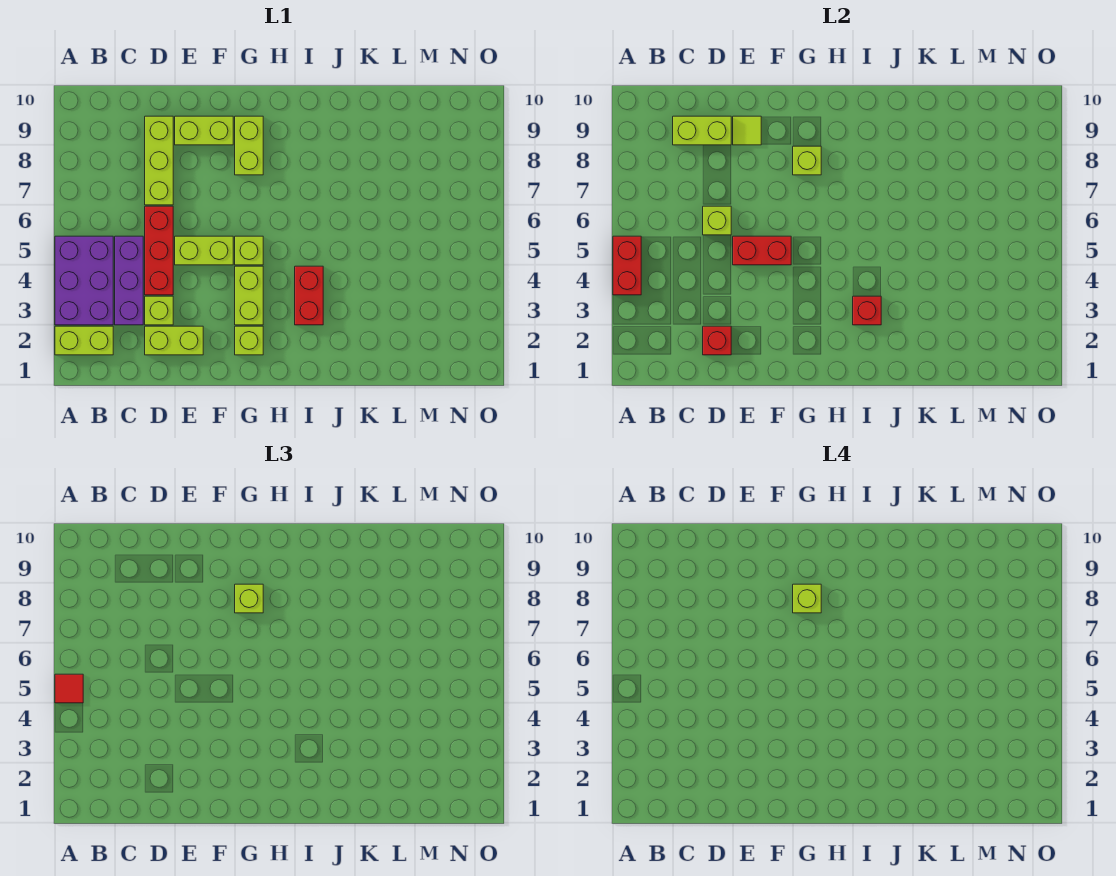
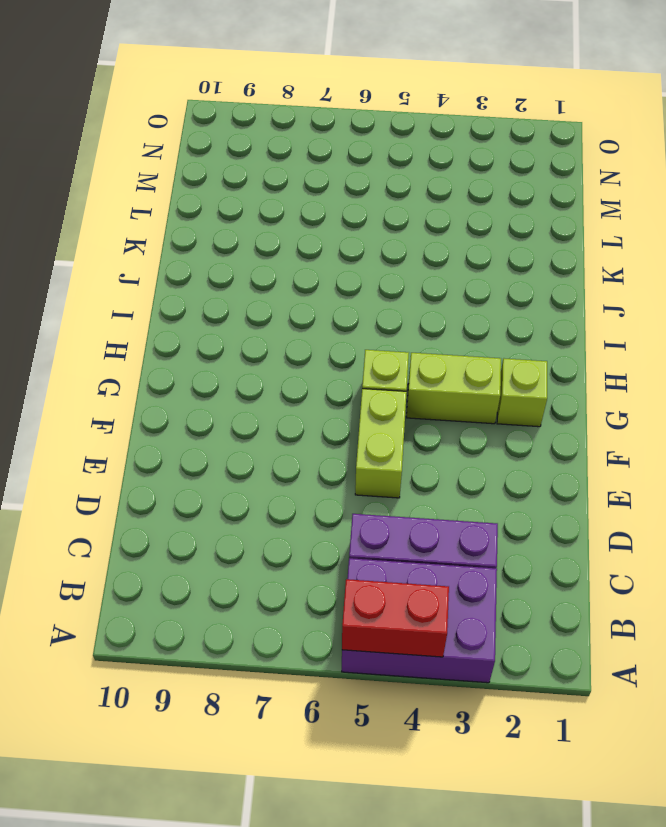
none -> lime brick A2:B2 level 1
none -> lime brick D2:E2 level 1
none -> lime brick D3 level 1

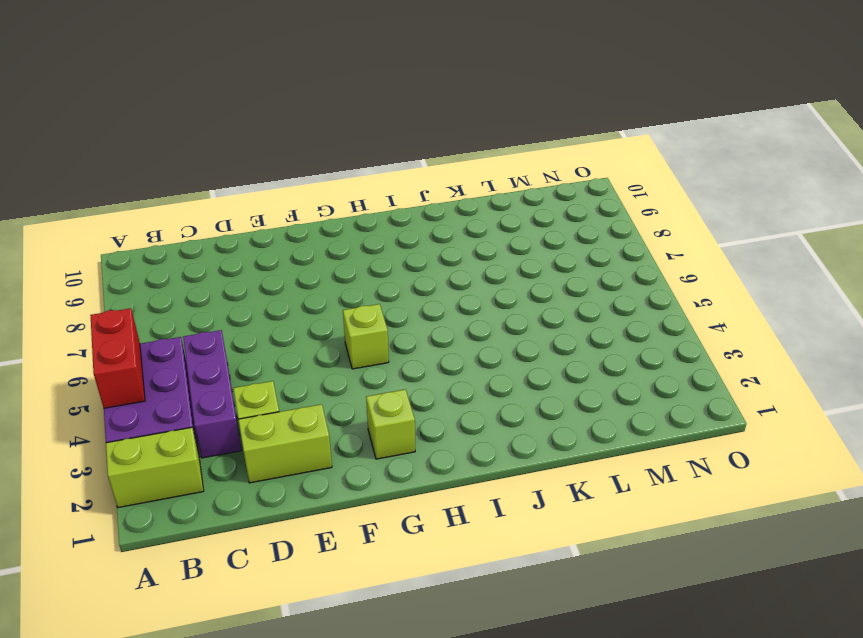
none -> red brick D4:D6 level 1
none -> lime brick D7:D9 level 1
none -> lime brick E5:F5 level 1

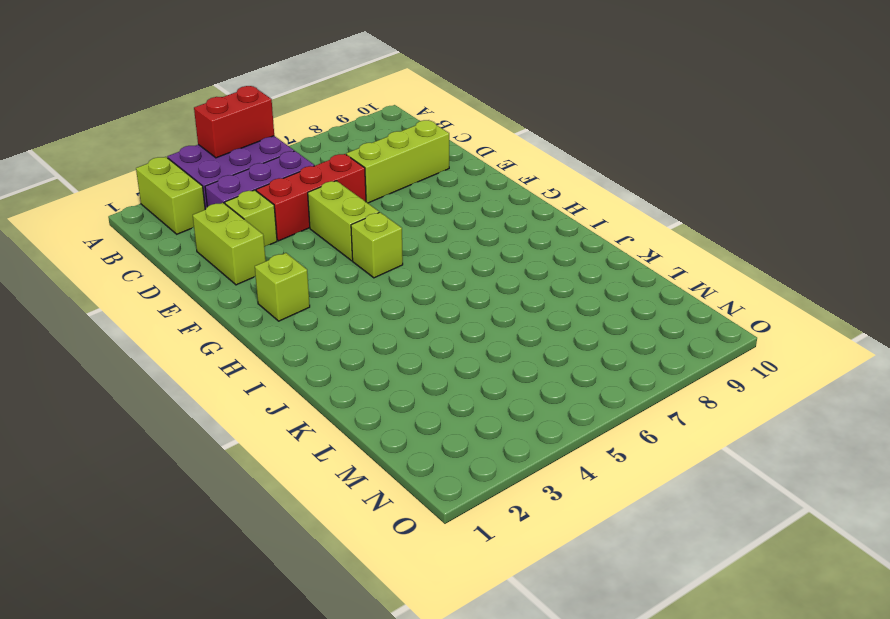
none -> lime brick E9:F9 level 1
none -> lime brick G3:G4 level 1
none -> lime brick G8:G9 level 1

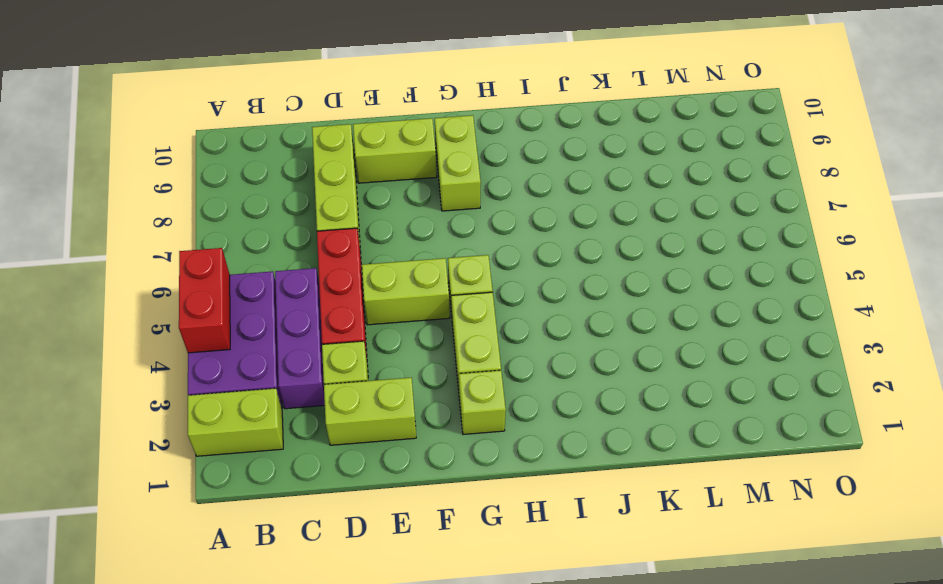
none -> red brick I3:I4 level 1
none -> lime brick C9:D9 level 2
none -> red brick D2 level 2

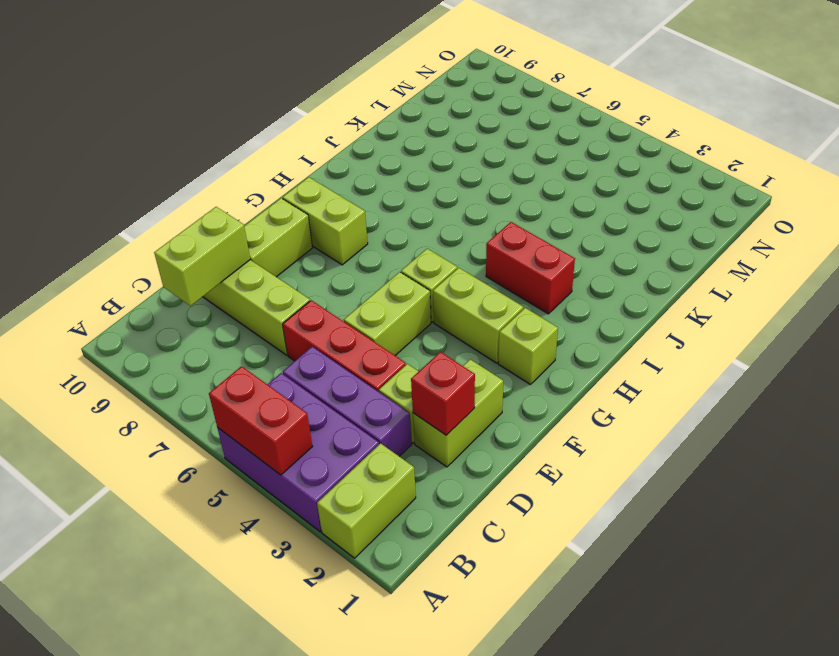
none -> lime brick D6 level 2
none -> red brick E5:F5 level 2
none -> lime tile E9 level 2

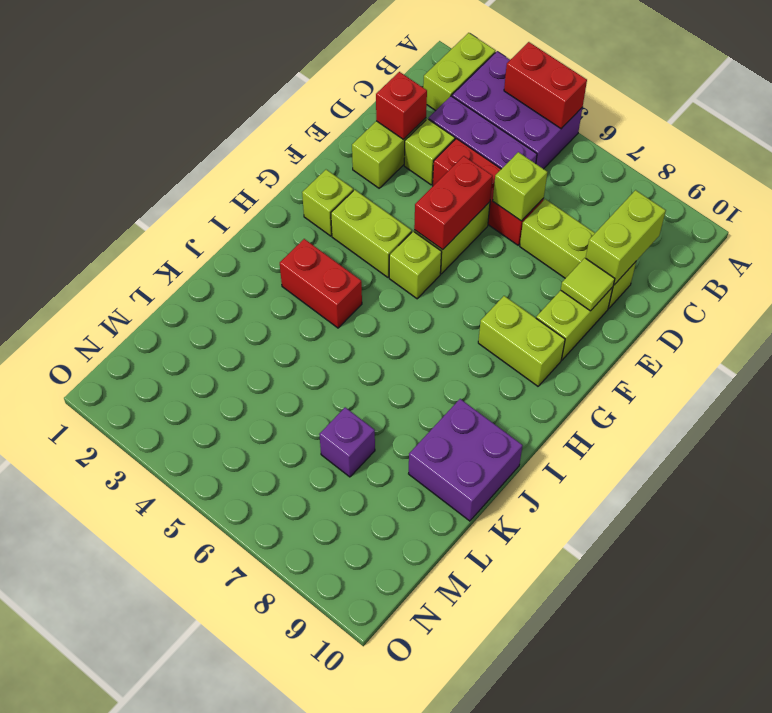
purple brick J9:K10 level 1 -> none
purple brick L7 level 1 -> none
none -> lime brick G8 level 2
none -> red brick I3 level 2
none -> red tile A5 level 3

